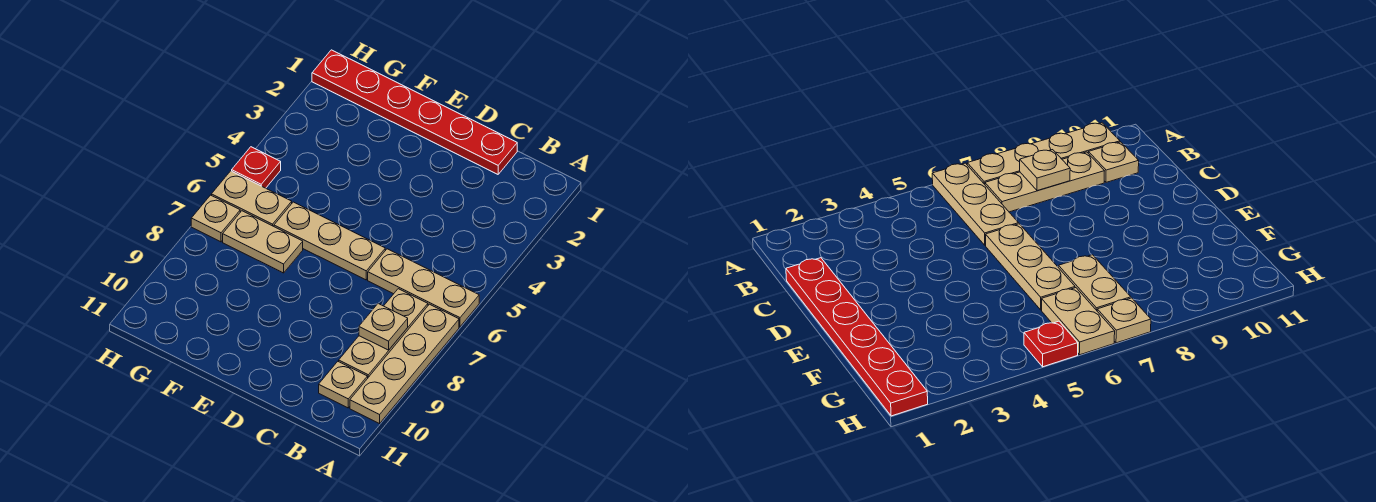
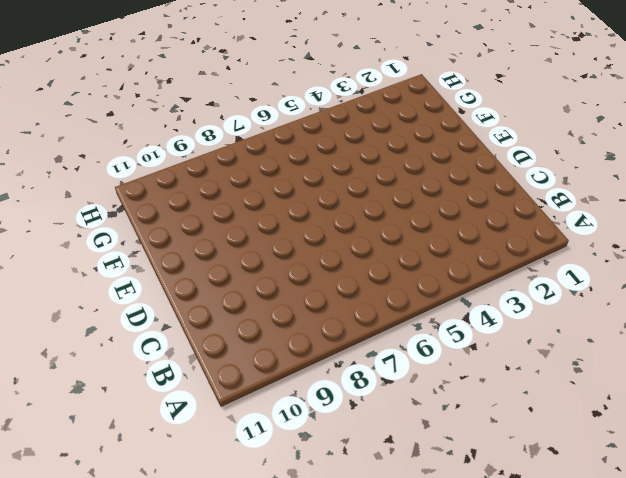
none -> tan plate A6:C6 level 1
none -> tan plate A7:A10 level 1

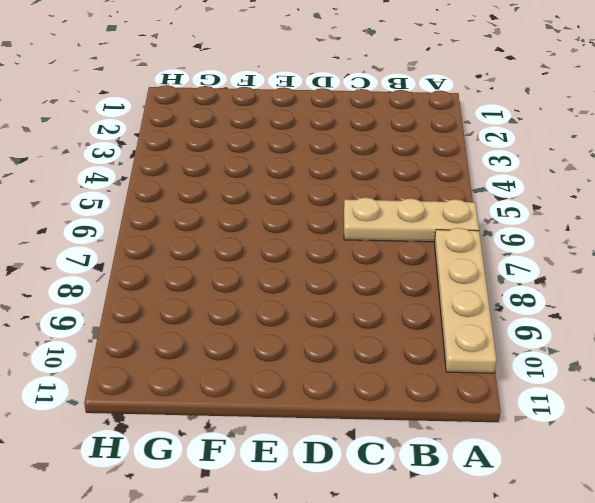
none -> tan plate B7:B9 level 1
none -> tan plate B10 level 1

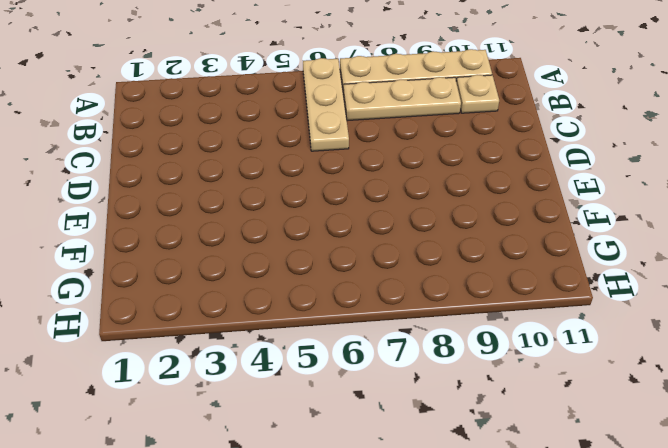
none -> red plate C1:H1 level 1
none -> tan plate D6:F6 level 1

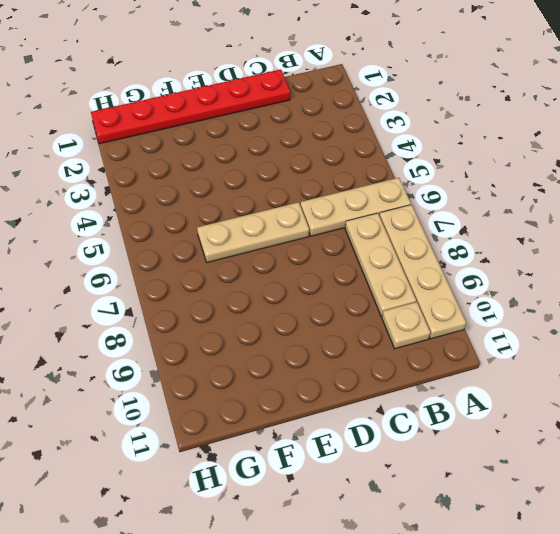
none -> tan plate F7:G7 level 1
none -> tan plate G6:H6 level 1

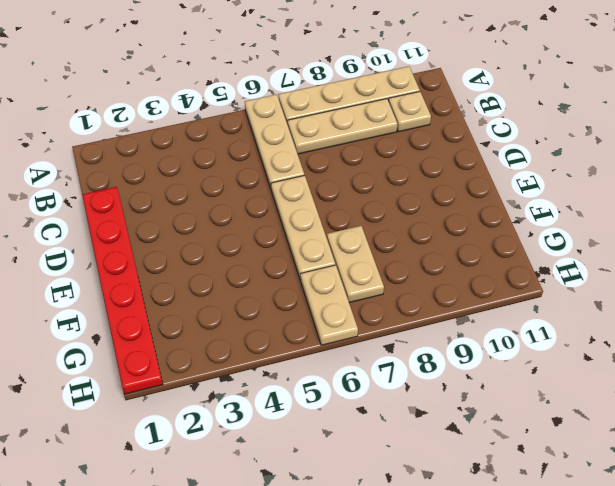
none -> red plate H5 level 1
none -> tan plate H7 level 1

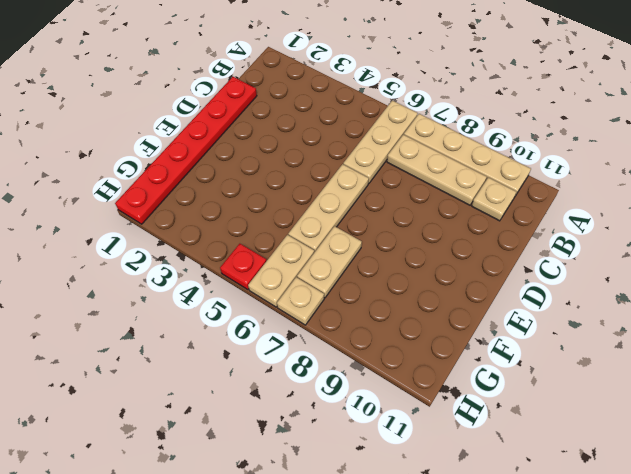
none -> tan plate B8 level 2

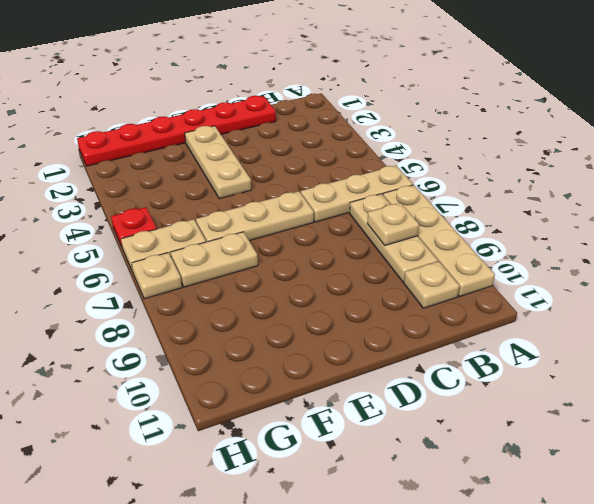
tan plate E2:E4 level 1 -> none

